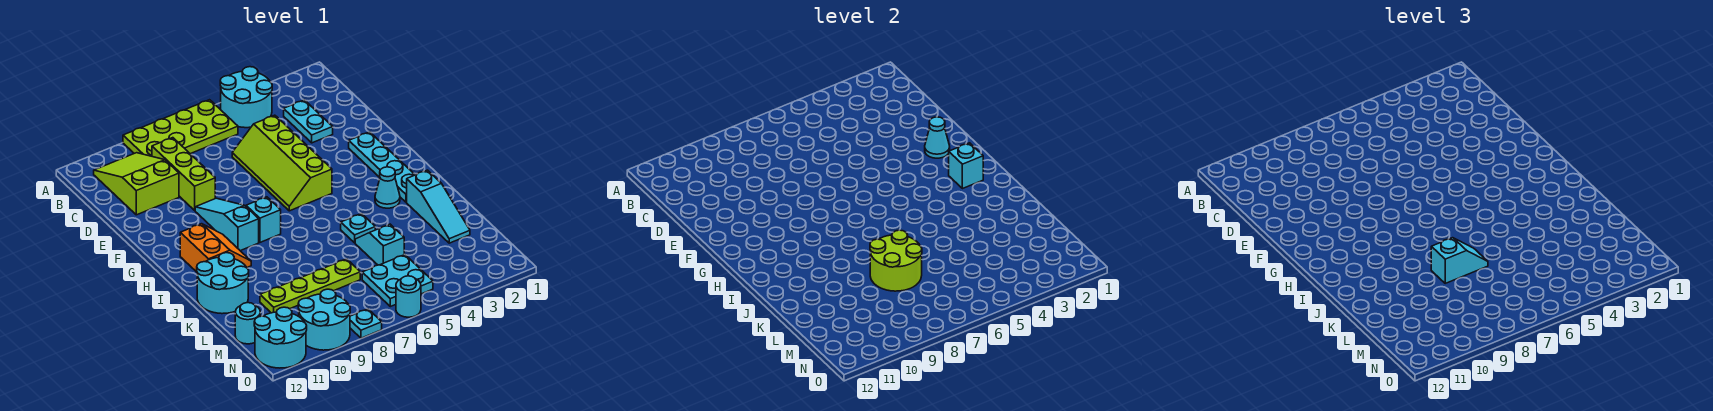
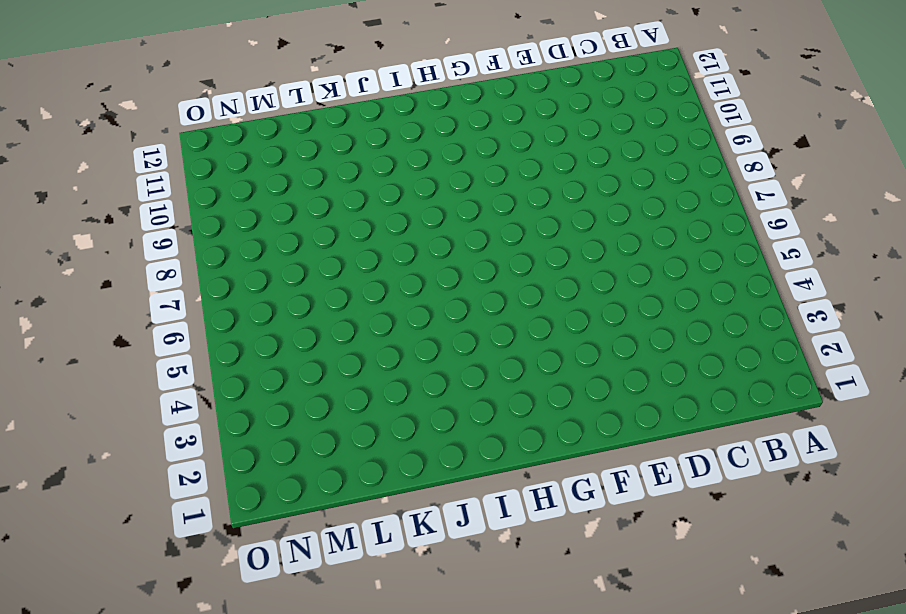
none -> cyan round brick A4:B5 level 1
none -> lime plate A6:B9 level 1
none -> lime slope B10:D11 level 1 top D

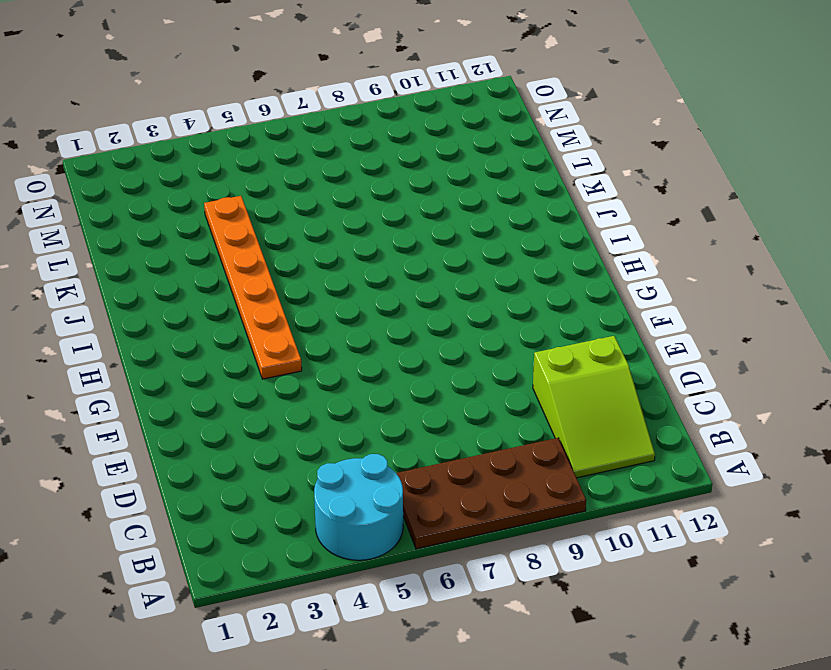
brown plate A6:B9 level 1 -> lime plate A6:B9 level 1
orange plate G4:L4 level 1 -> none
none -> cyan plate C3:D3 level 1
none -> lime brick C9:E9 level 1
none -> lime slope D5:G6 level 1 top 5

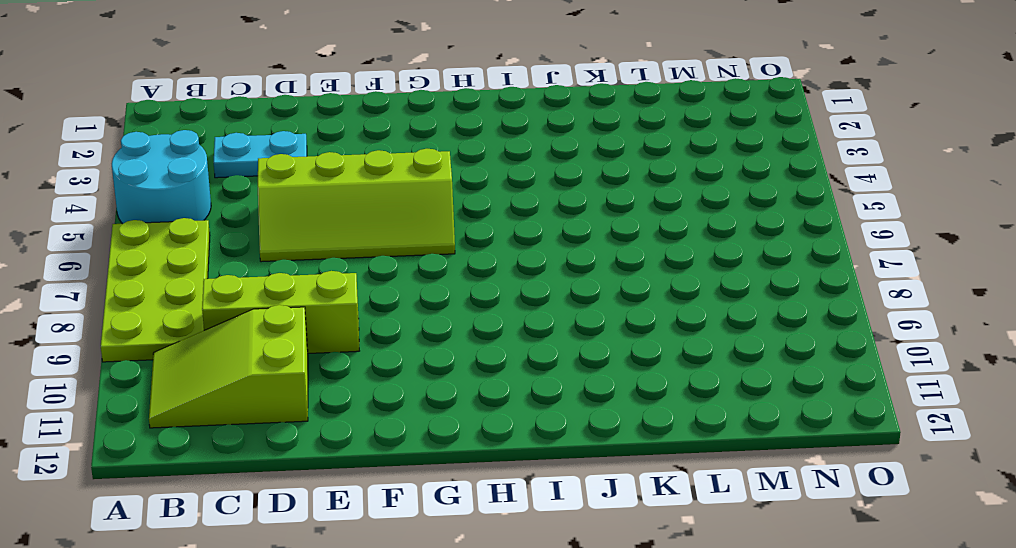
none -> cyan plate F2:I2 level 1
none -> cyan slope F9:H9 level 1 top H
none -> cyan brick H8 level 1

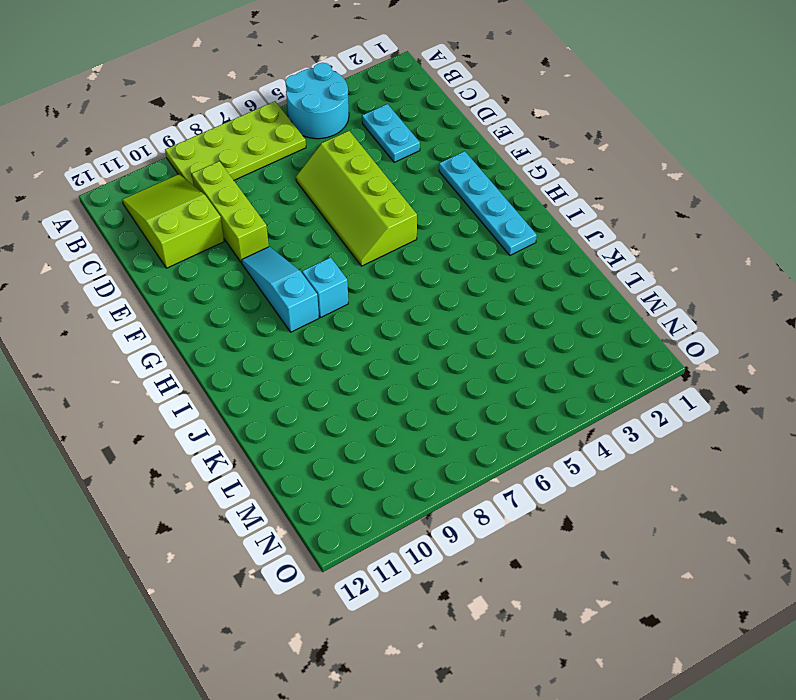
none -> orange slope H10:I11 level 1 top 11
none -> cyan cone I3 level 1
none -> cyan slope J2:L2 level 1 top J

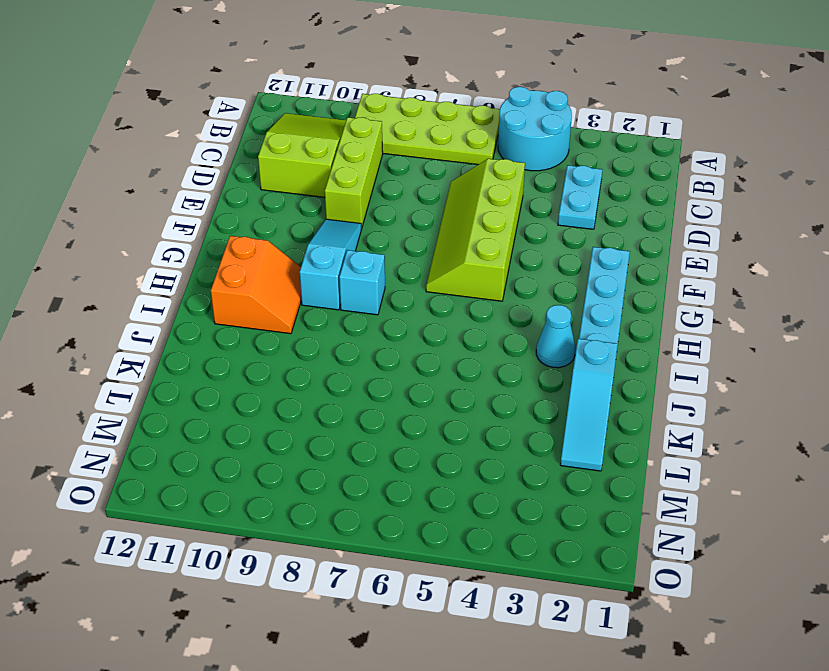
none -> cyan plate J5 level 1
none -> cyan round brick J11:K12 level 1
none -> cyan slope K5:L5 level 1 top L

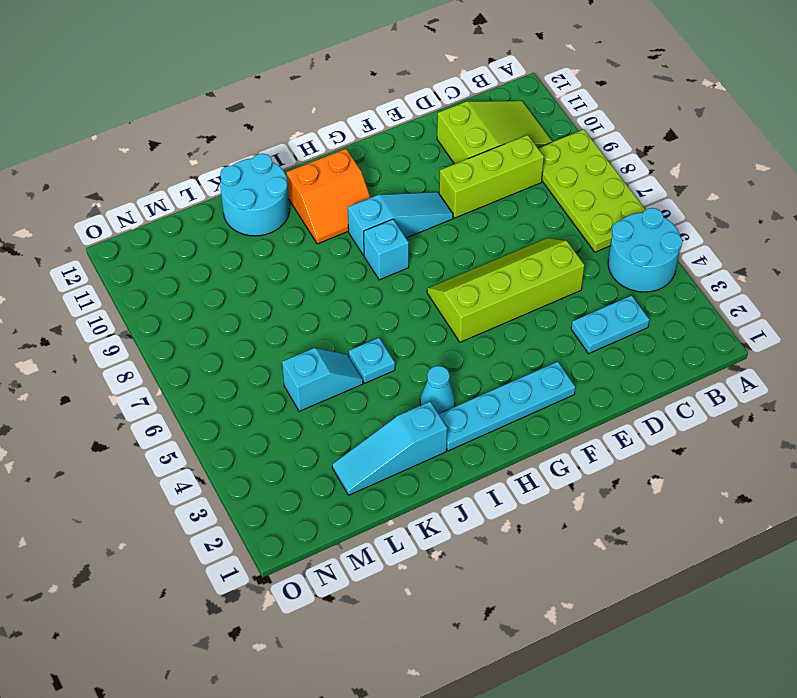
none -> lime plate L7:L10 level 1
none -> cyan plate M5:N6 level 1
none -> cyan round brick M12 level 1

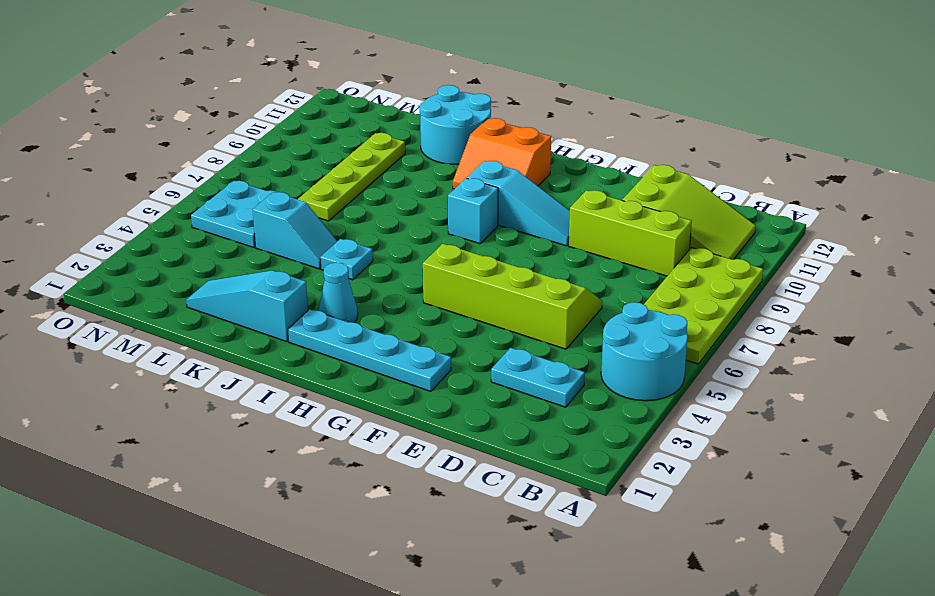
none -> cyan round brick M12 level 1
none -> cyan round brick N9:O10 level 1
none -> cyan round brick N11:O12 level 1

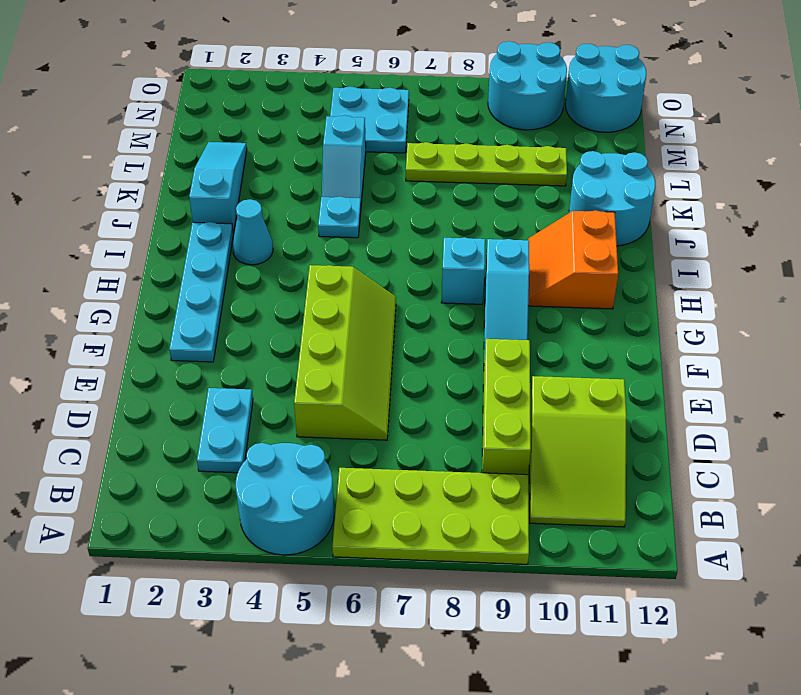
none -> cyan round brick M12 level 1
none -> cyan round brick O6 level 1
none -> cyan plate O8 level 1

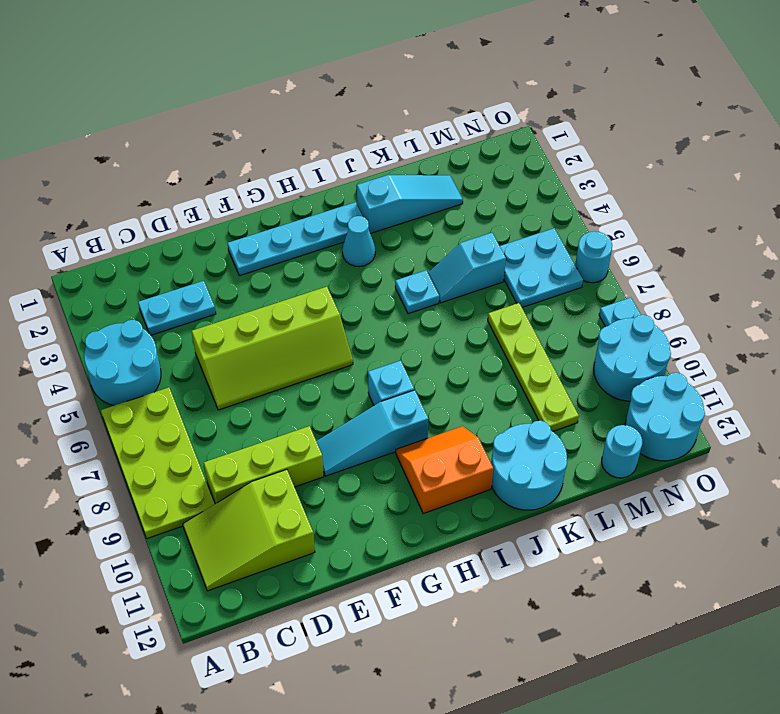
none -> cyan cone F2 level 2
none -> cyan brick H2 level 2
none -> lime round brick K7:L8 level 2

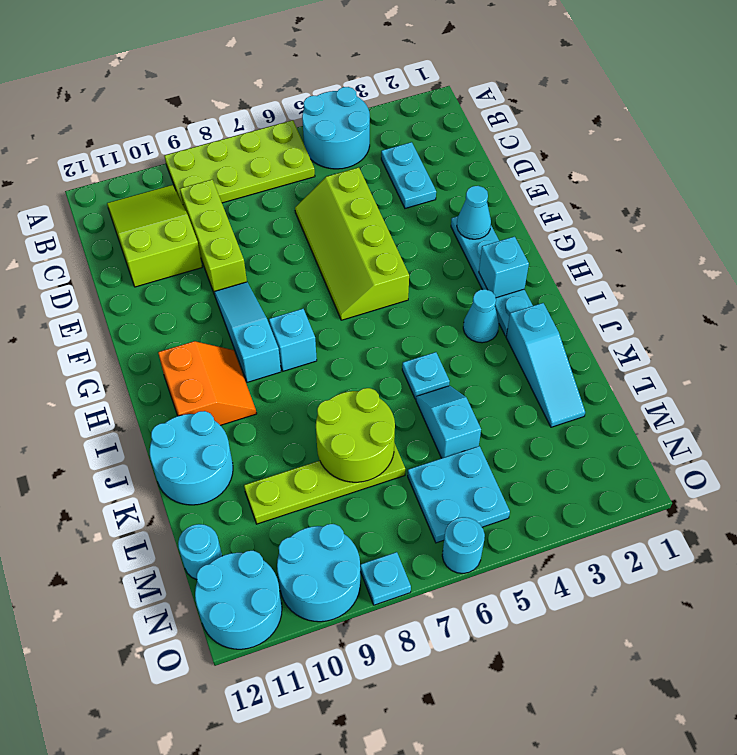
none -> cyan slope K7:K8 level 3 top 8

